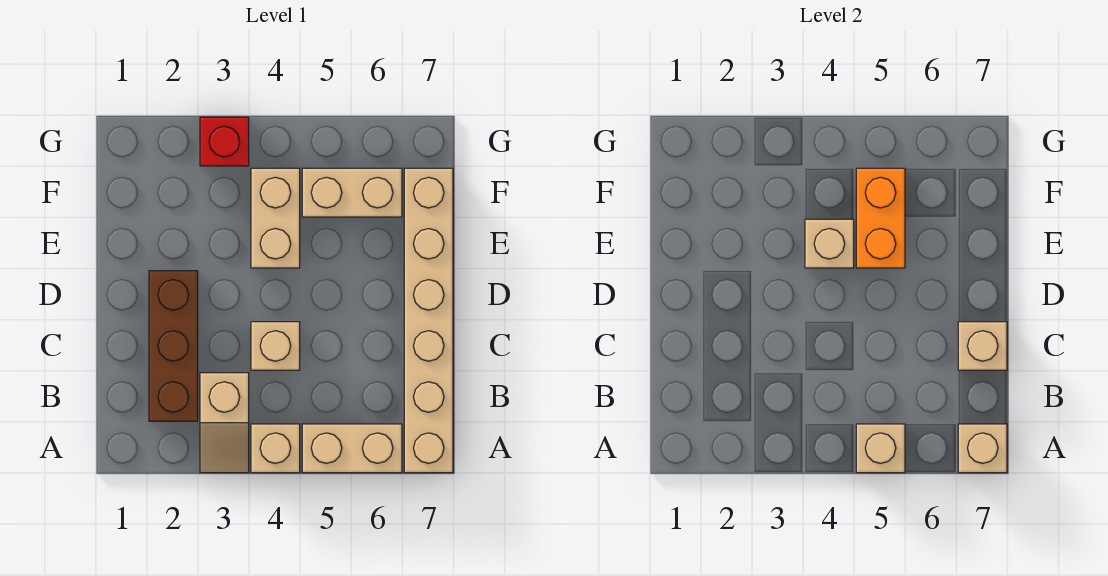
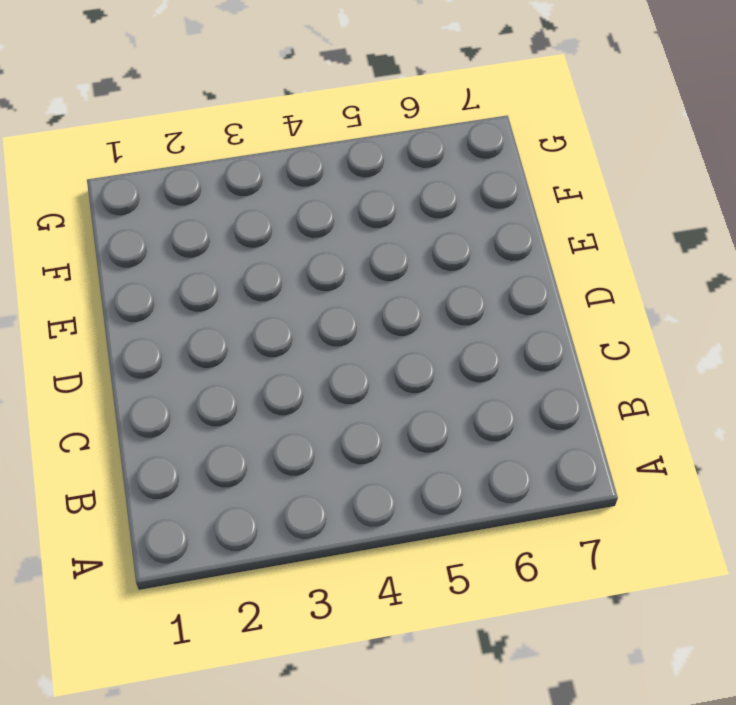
none -> tan slope A3:B3 level 1 top B
none -> tan brick A4 level 1
none -> tan brick A5:A6 level 1

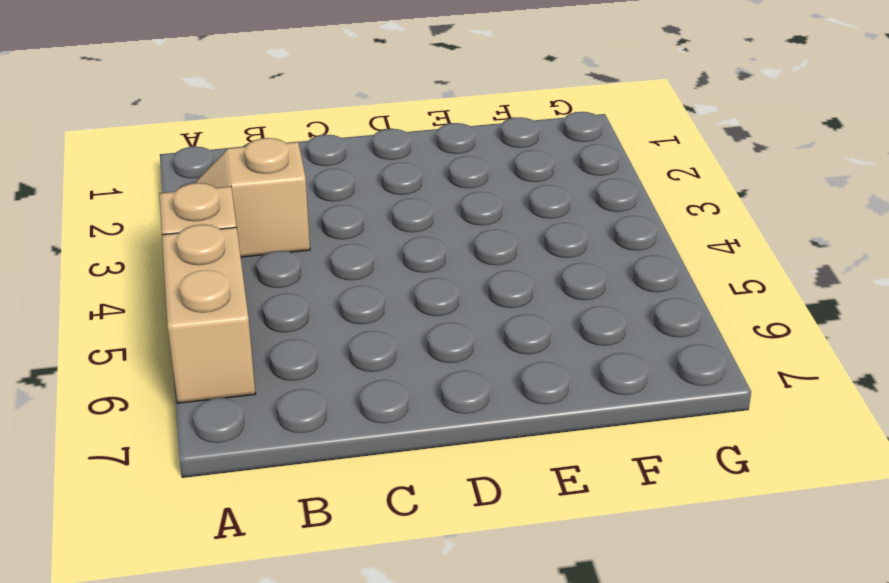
none -> tan brick A7:F7 level 1
none -> brown brick B2:D2 level 1
none -> tan brick C4 level 1

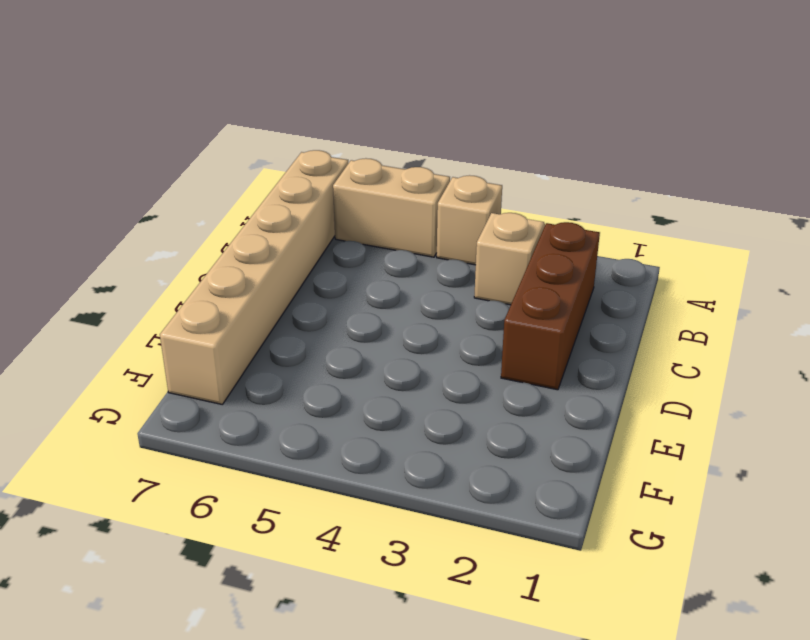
none -> tan brick C4 level 1
none -> tan brick E4:F4 level 1
none -> tan brick F5:F6 level 1

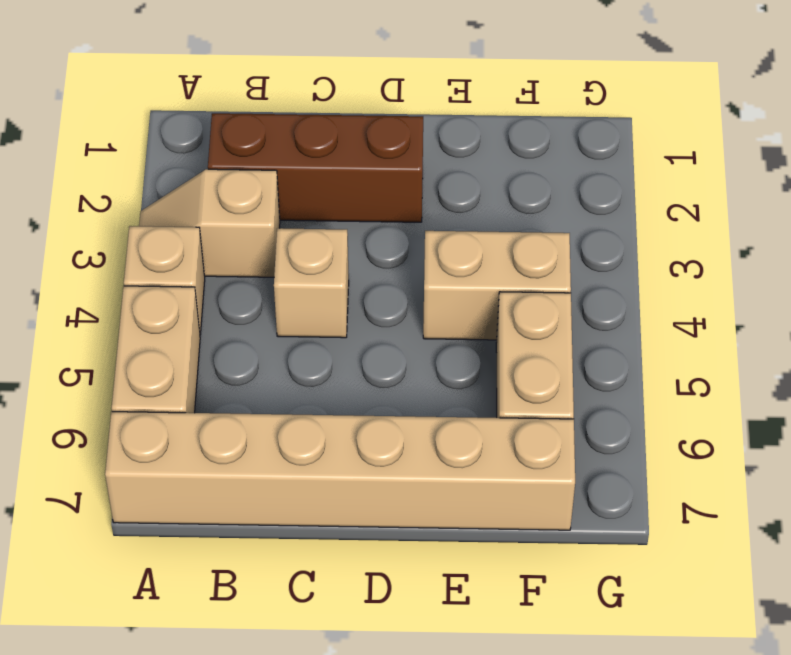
none -> red brick G3 level 1
none -> tan brick A5 level 2
none -> tan brick A7 level 2

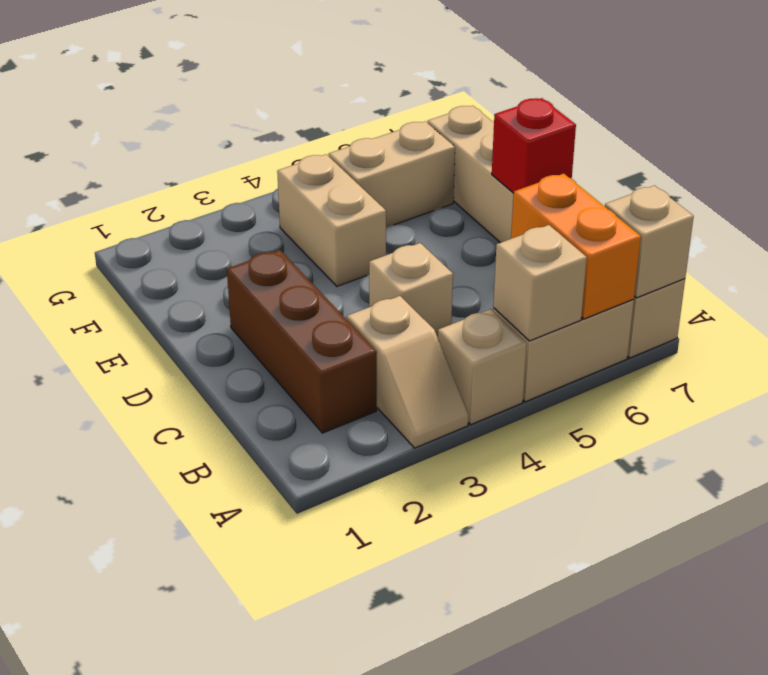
orange brick A6:B6 level 2 -> orange brick E5:F5 level 2
red brick D7 level 2 -> red brick G3 level 1
none -> tan brick C7 level 2
none -> tan brick E4 level 2

